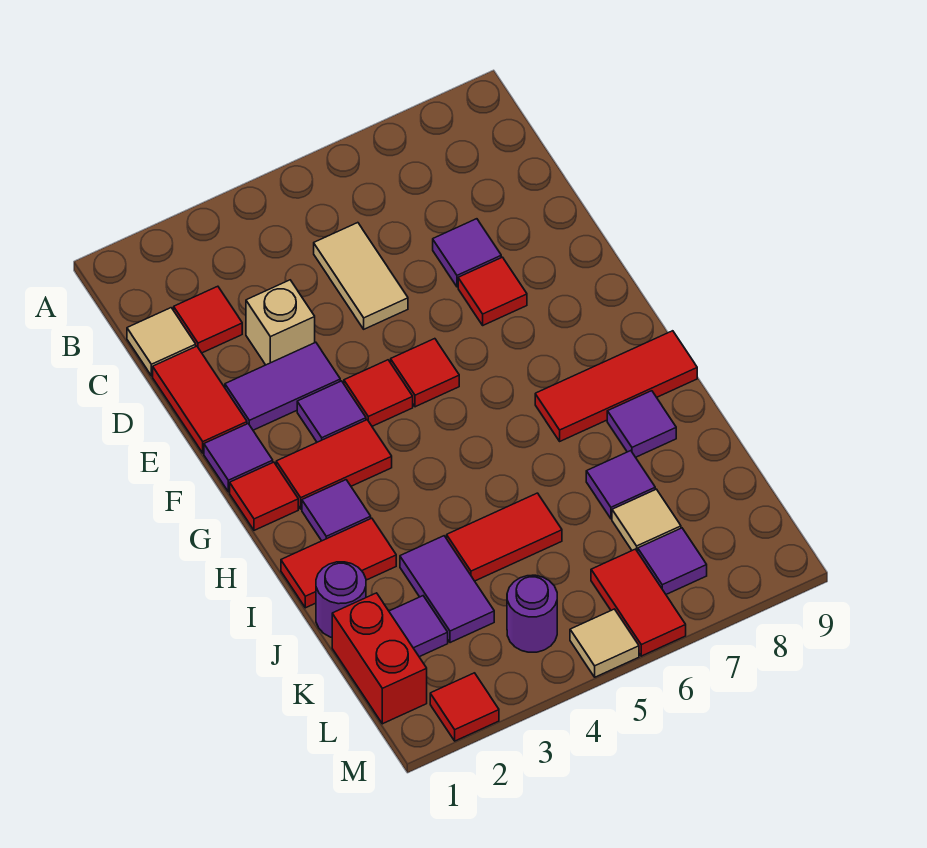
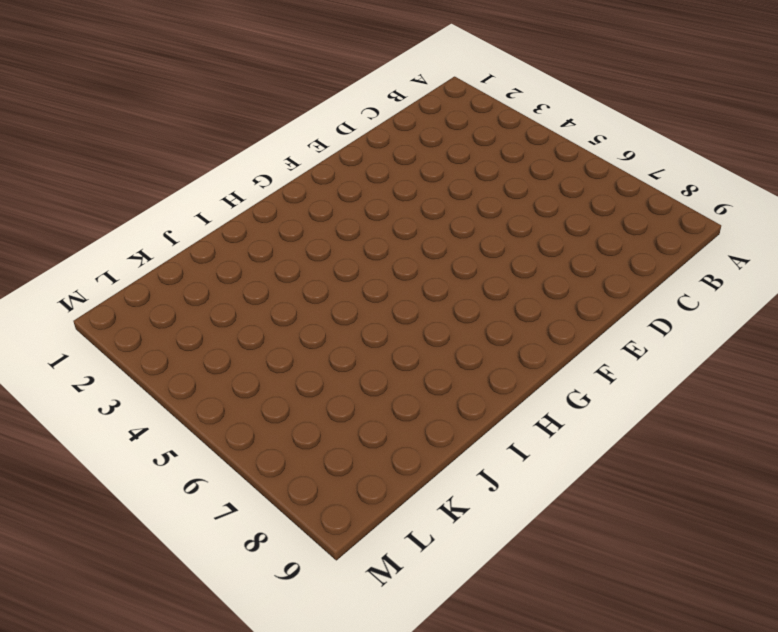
none -> tan tile C1 level 1
none -> red tile C2 level 1
none -> tan tile C5:D5 level 1
none -> red tile D1:E1 level 1

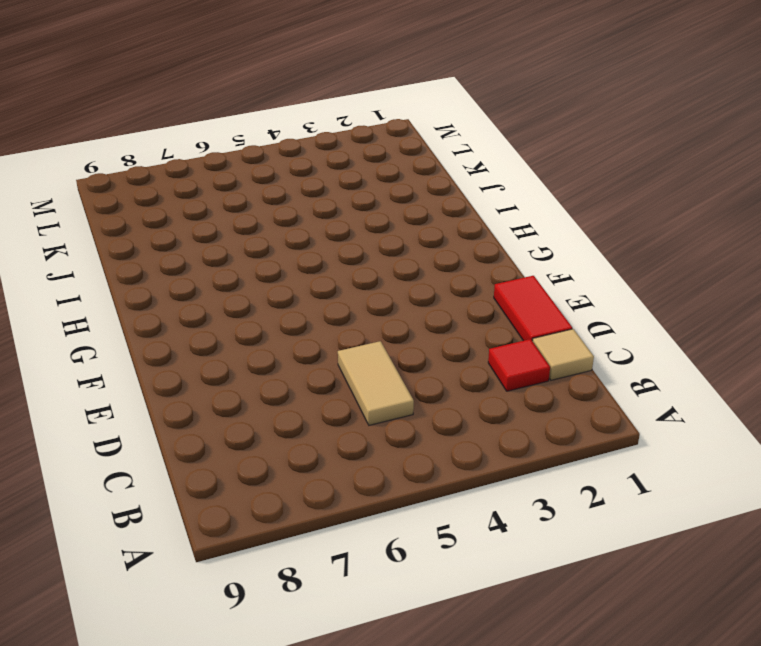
none -> tan brick D3 level 1
none -> purple tile D7 level 1
none -> purple tile E2:E3 level 1
none -> red tile E7 level 1

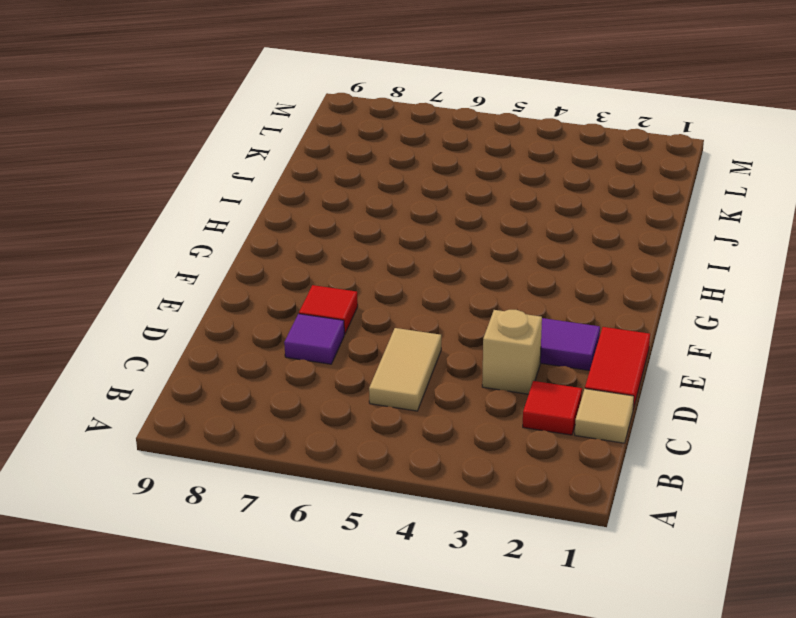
none -> purple tile F1 level 1
none -> purple tile F3 level 1
none -> red tile F4 level 1
none -> red tile F5 level 1

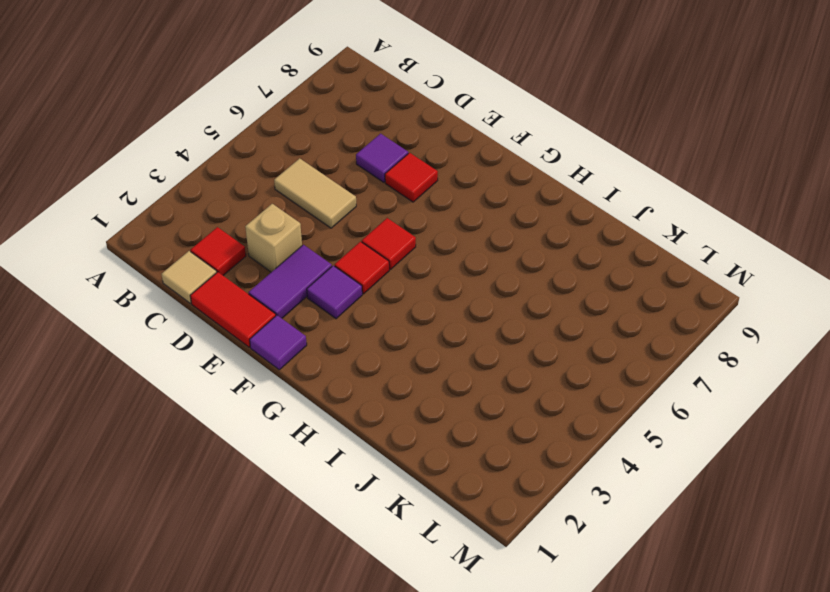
none -> red tile G1 level 1
none -> red tile G2:G3 level 1
none -> purple tile H2 level 1
none -> red tile H7:H9 level 1

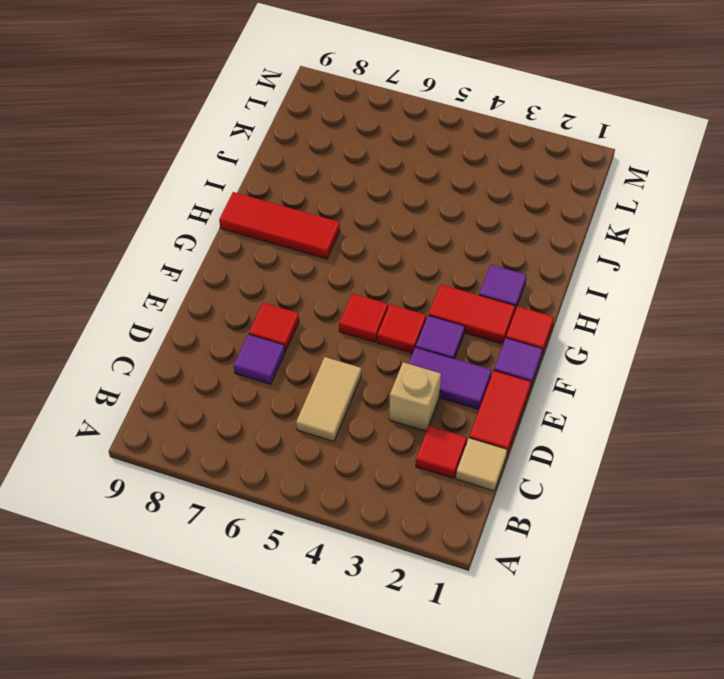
none -> red tile I1:I2 level 1
none -> purple tile I8 level 1
none -> purple round brick J1 level 1
none -> purple tile J3:K3 level 1

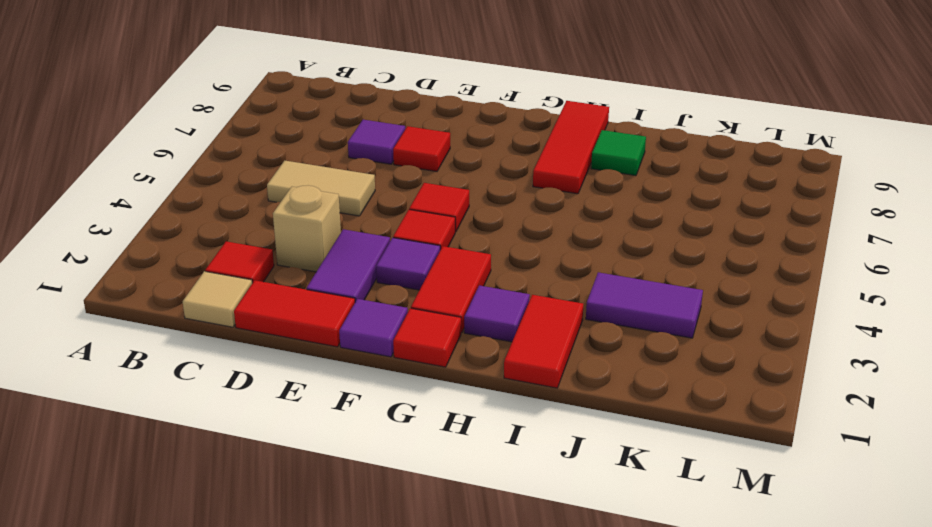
green tile I8 level 1 -> purple tile I8 level 1
none -> purple round brick J1 level 1
none -> red tile J4:J5 level 1
none -> purple tile J7 level 1
none -> red brick K1:L1 level 1

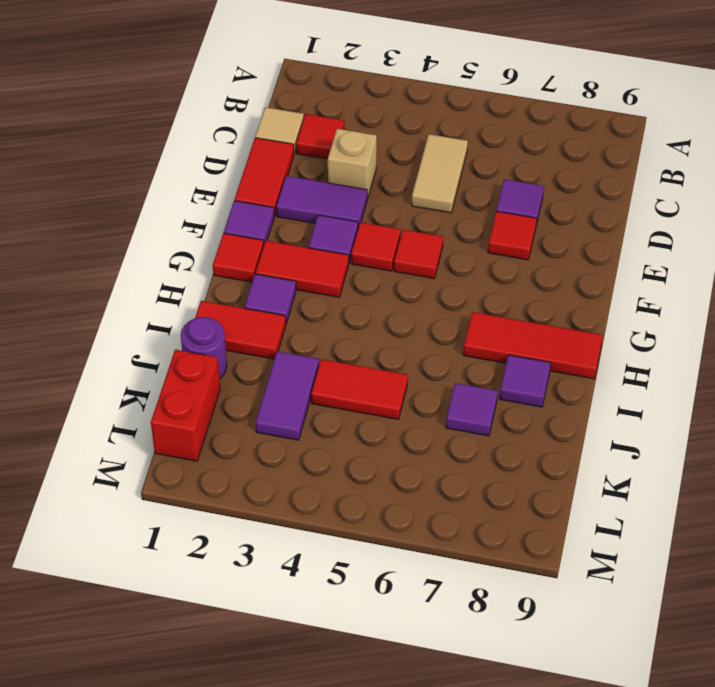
none -> purple tile K2 level 1
none -> tan tile K7 level 1
none -> purple round brick L4 level 1
none -> red tile L6:M6 level 1

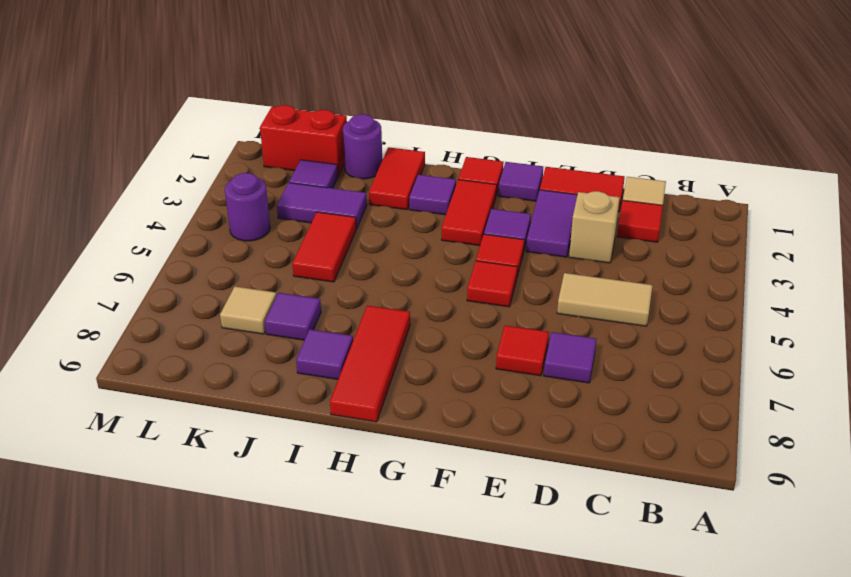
none -> red tile L6:M6 level 1
none -> purple tile L7 level 1
none -> red tile M2 level 1
none -> tan tile M5 level 1

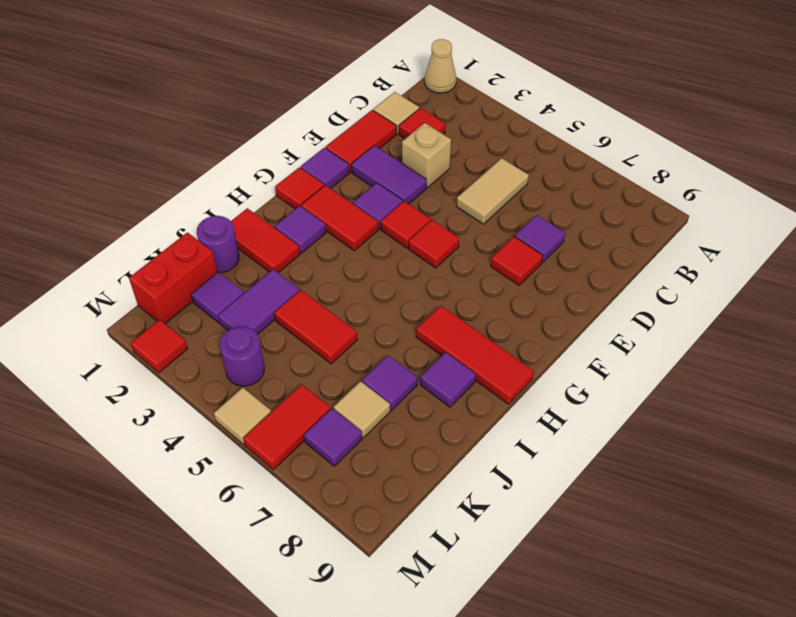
tan cone A1 level 1 -> none

